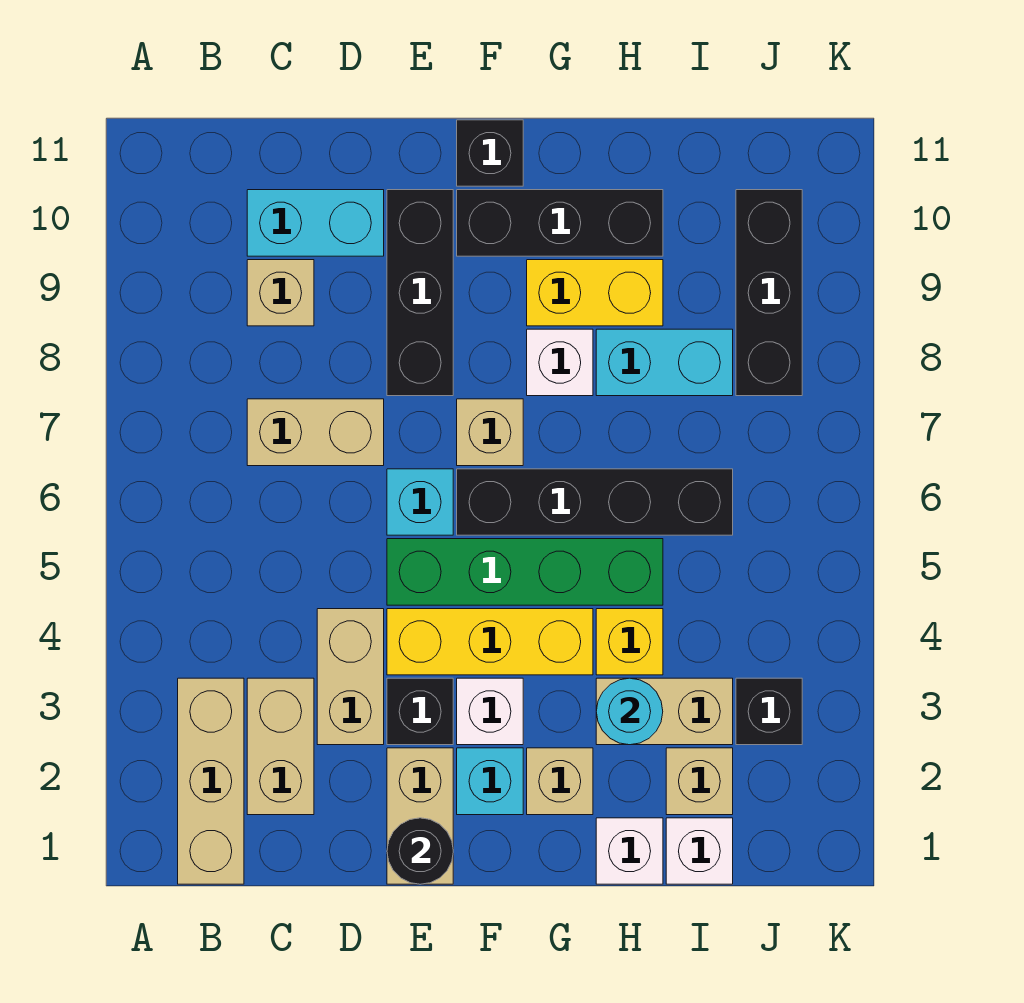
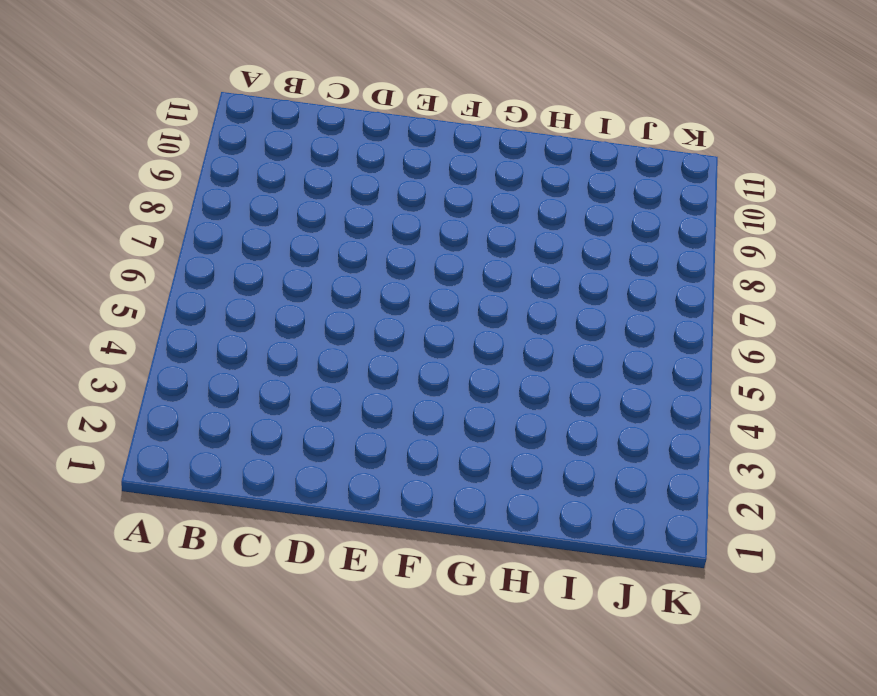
none -> tan brick B1:B3 level 1
none -> tan brick C2:C3 level 1
none -> tan brick C7:D7 level 1
none -> tan brick C9 level 1

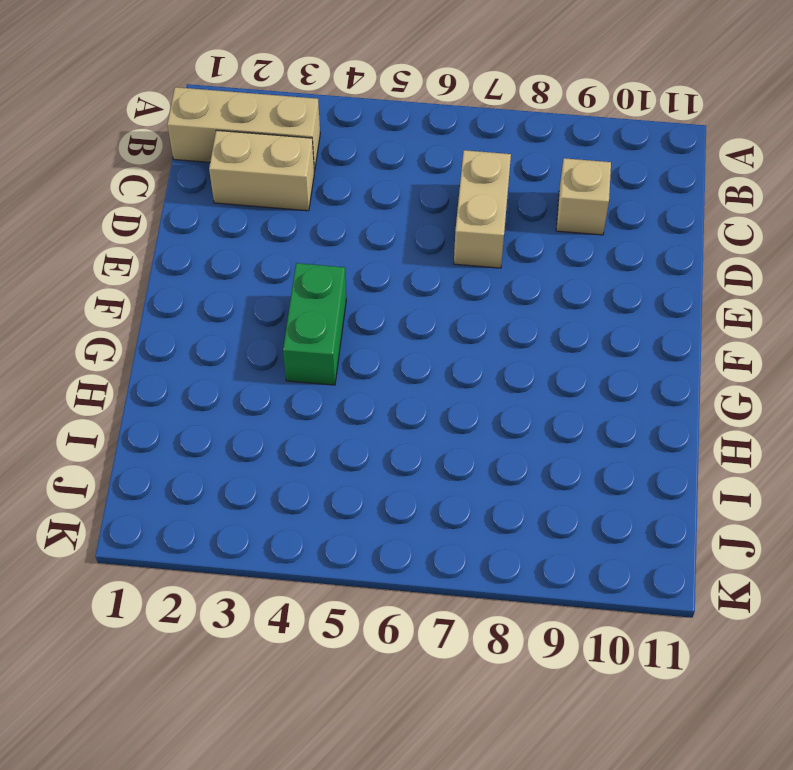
green brick F4:G4 level 1 -> yellow brick E4:G4 level 1
none -> cyan brick C10:D10 level 1
none -> tan brick D3:D4 level 1
none -> tan brick E1:E2 level 1
none -> black brick E3 level 1

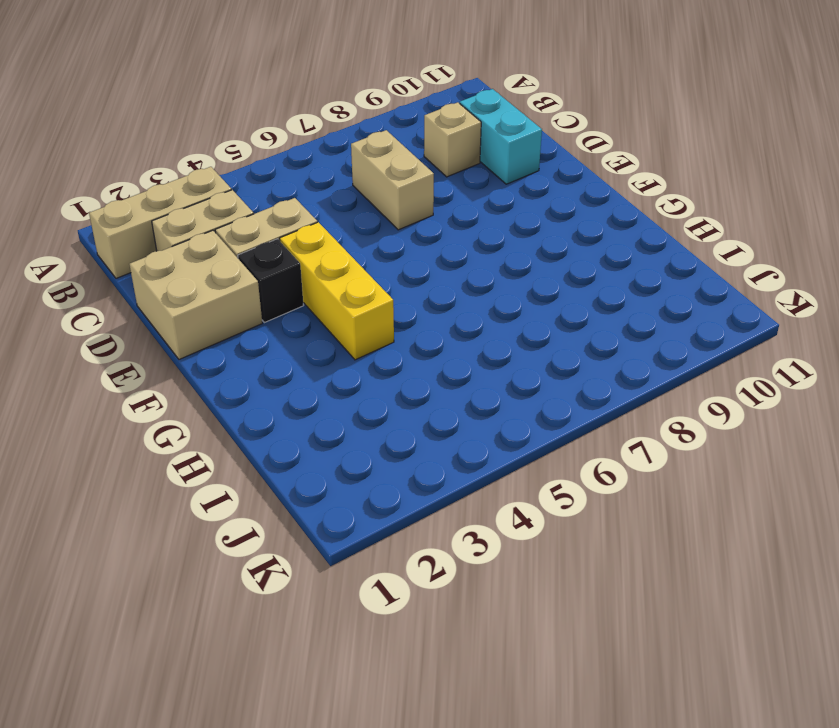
tan brick D1:E2 level 1 -> tan brick E1:E2 level 1
none -> green brick E5:H5 level 1
none -> cyan brick E6 level 1
none -> black brick E8:E10 level 1
none -> cyan brick F2 level 1

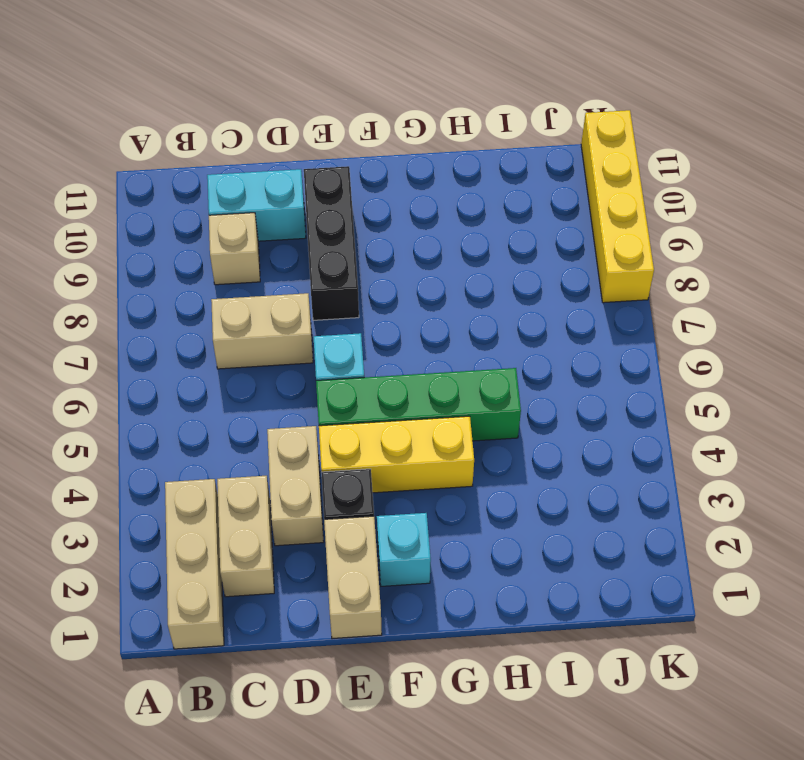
yellow brick K8:K11 level 1 -> none
none -> white brick F3 level 1
none -> black brick F6:I6 level 1
none -> tan brick F7 level 1
none -> black brick F10:H10 level 1

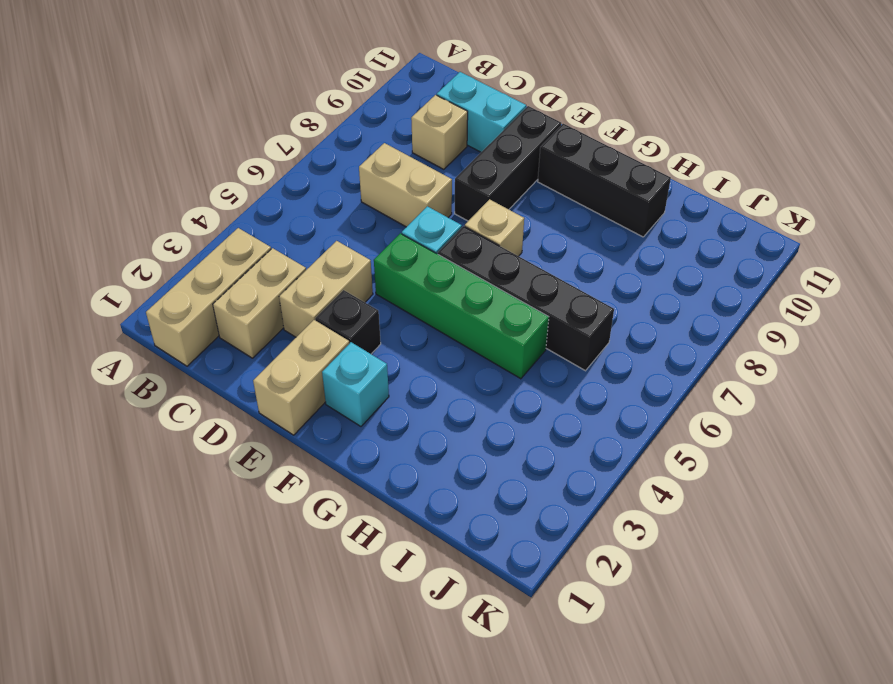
none -> yellow brick E4:G4 level 1
none -> white brick F3 level 1
none -> black brick F11 level 1
none -> tan brick G2 level 1

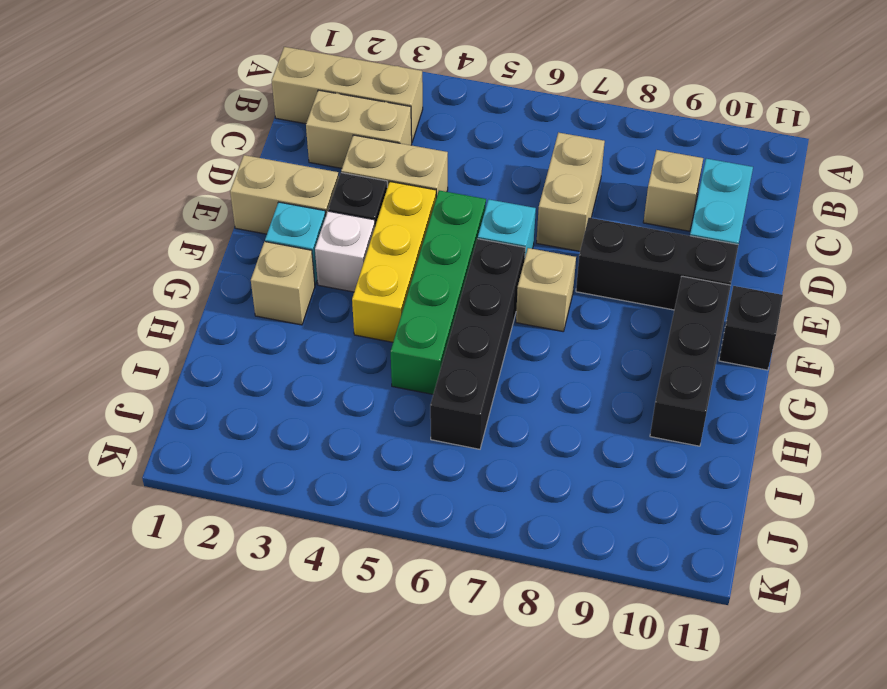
none -> white brick G8 level 1
none -> yellow brick G9:H9 level 1
none -> white brick H1 level 1
none -> tan brick H3:I3 level 1

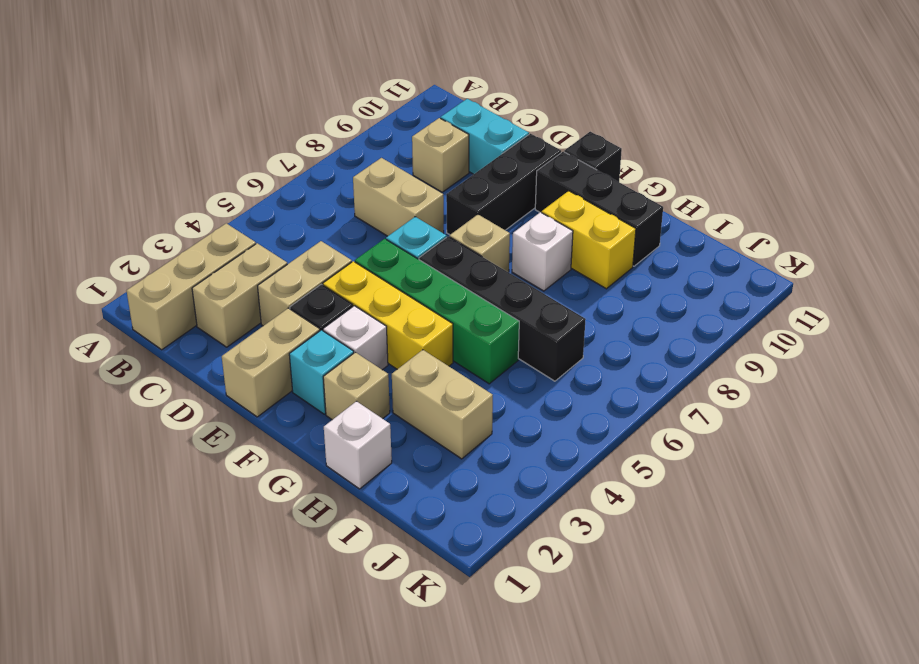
none -> yellow brick H4 level 1
none -> cyan brick H8:I8 level 1
none -> white brick I1 level 1
none -> tan brick I2 level 1

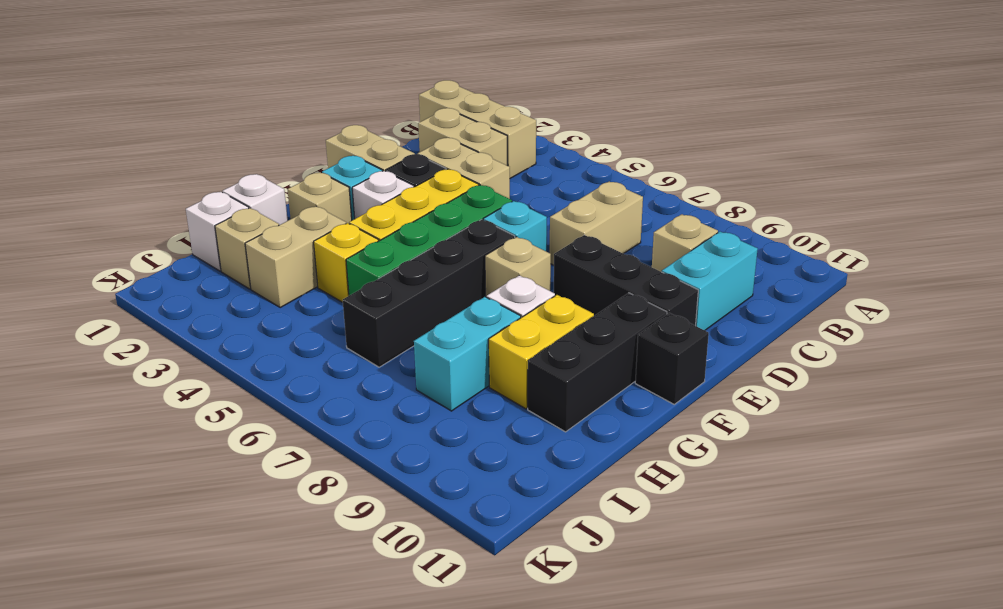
none -> black brick J3 level 1
none -> black brick J8:J10 level 1
none -> black round brick E1 level 2
none -> cyan round brick H3 level 2

